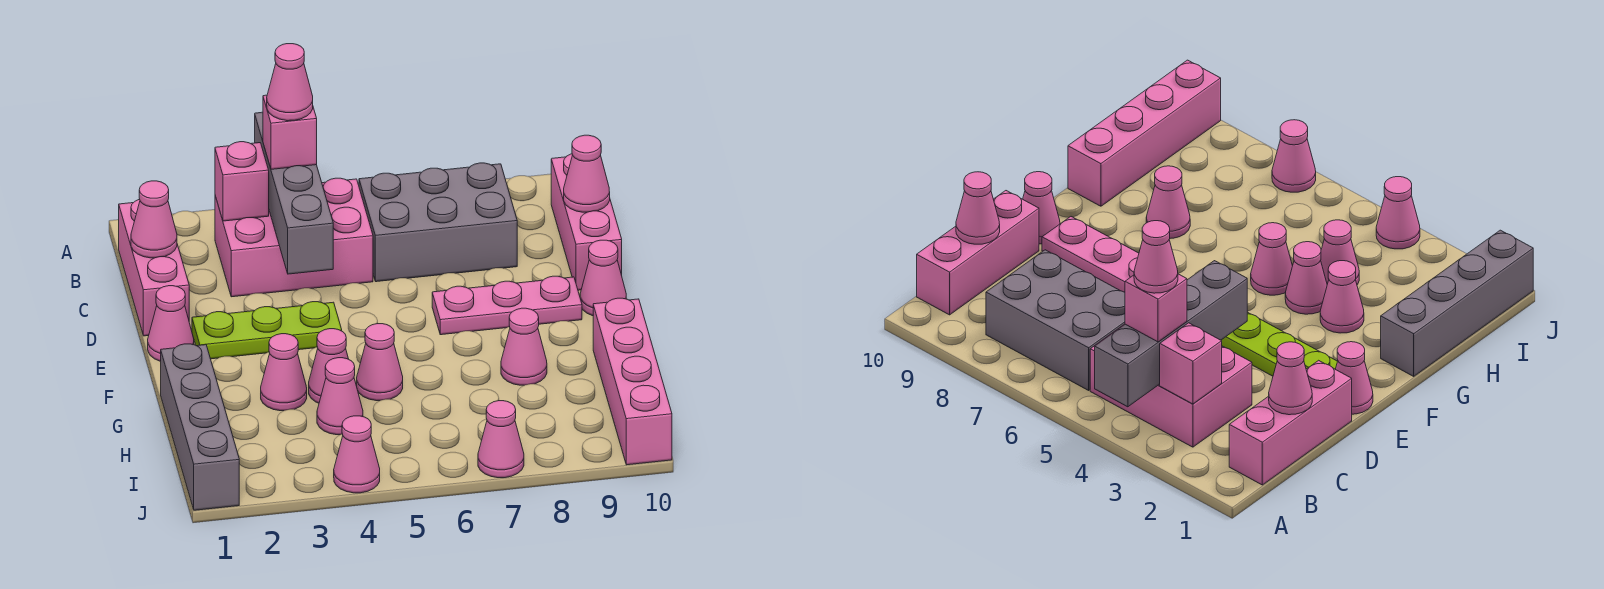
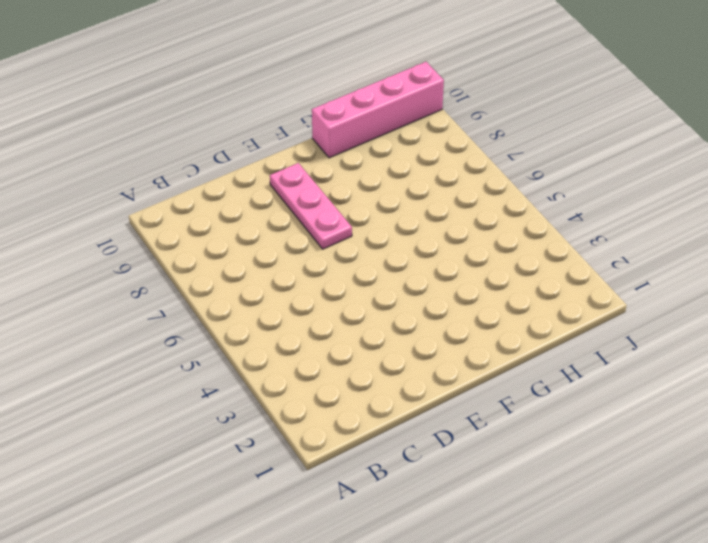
none -> pink brick B1:D1 level 1
none -> pink brick B3:C5 level 1
none -> grey brick B6:C8 level 1

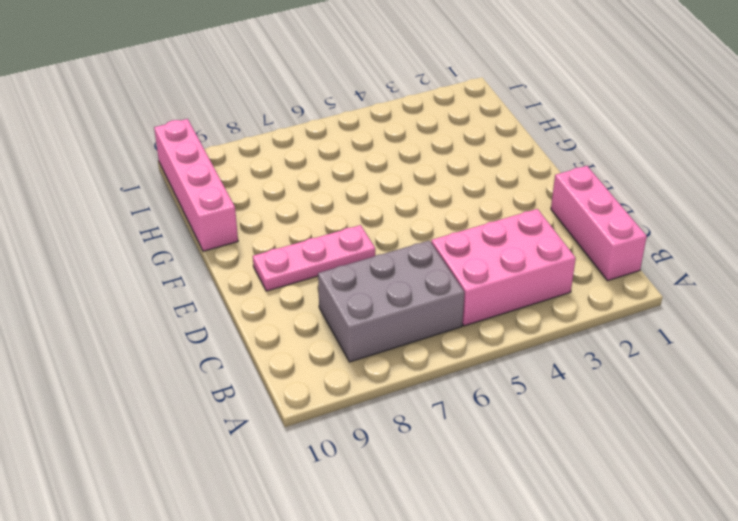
none -> pink brick B10:D10 level 1
none -> pink cone E1 level 1
none -> lime plate E2:E4 level 1

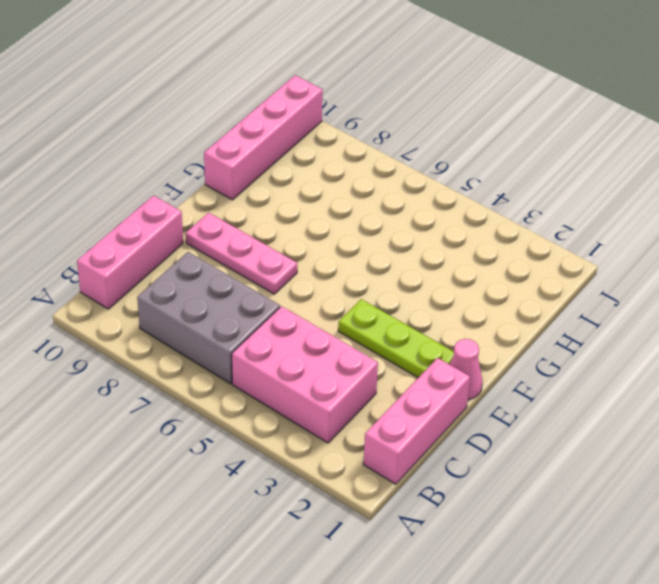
none -> pink cone E10 level 1
none -> grey brick G1:J1 level 1
none -> pink cone G3 level 1

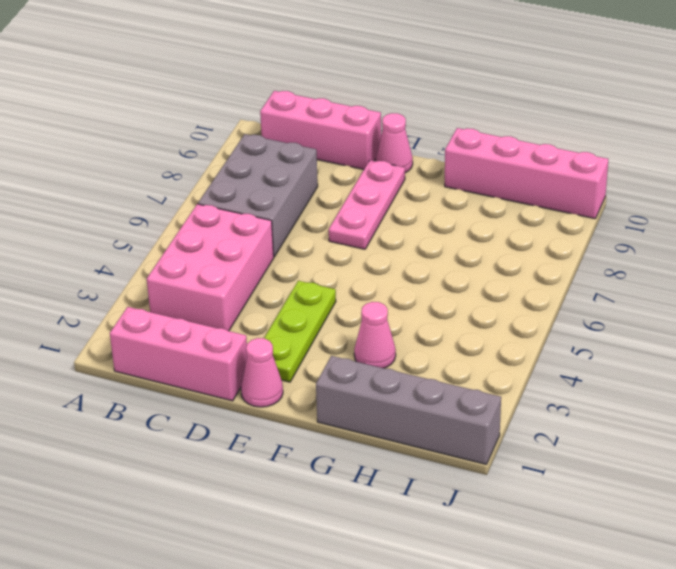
none -> pink cone G4 level 1
none -> pink cone G5 level 1
none -> pink cone G8 level 1

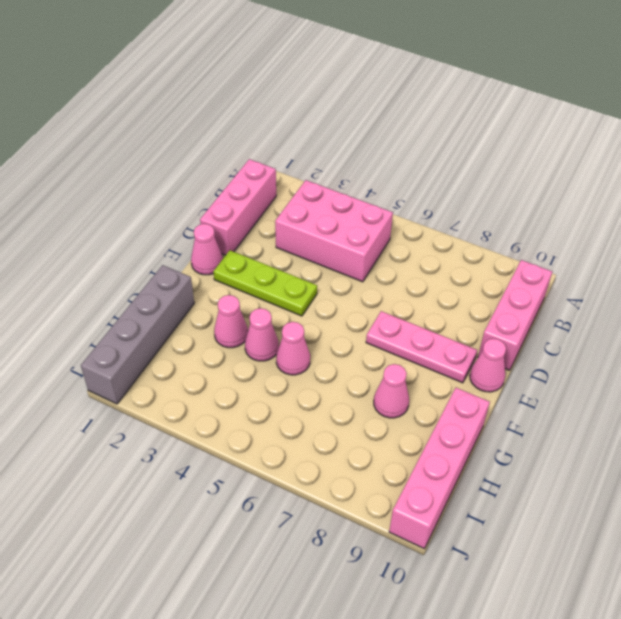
none -> grey brick B6:C8 level 1
none -> pink cone H4 level 1
none -> pink cone J4 level 1

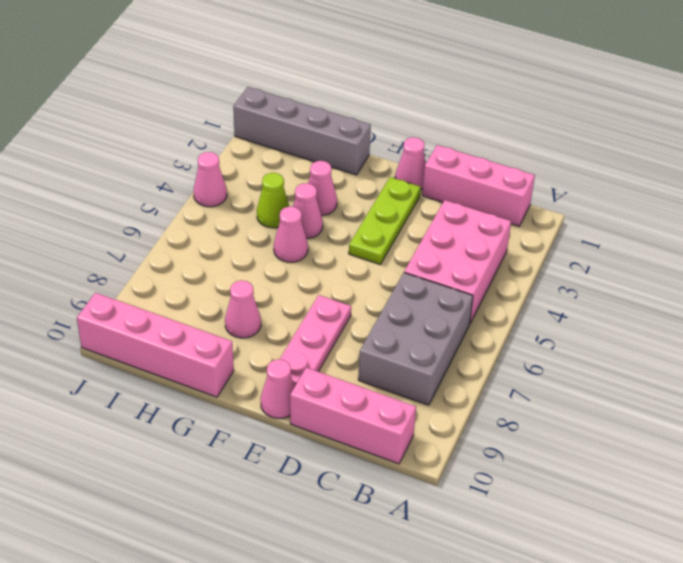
lime cone H4 level 1 -> pink cone H4 level 1
none -> pink cone J7 level 1
none -> grey brick A4:D4 level 2
none -> pink brick B3 level 2

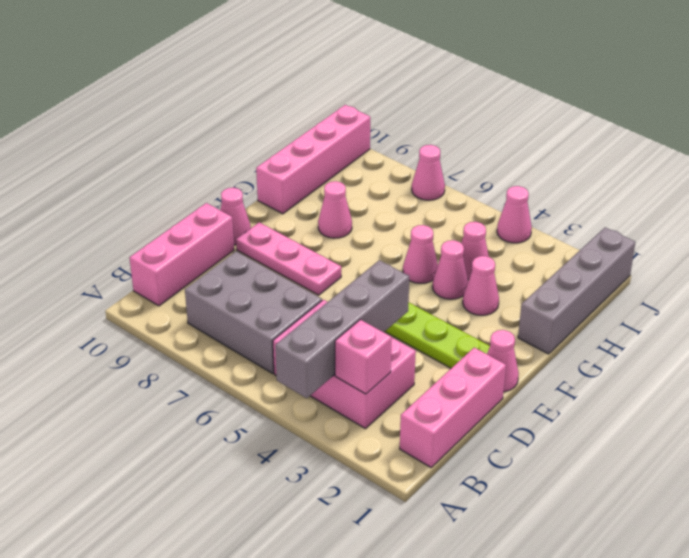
none -> pink cone C1 level 2
none -> pink cone C10 level 2
none -> pink brick B4 level 3

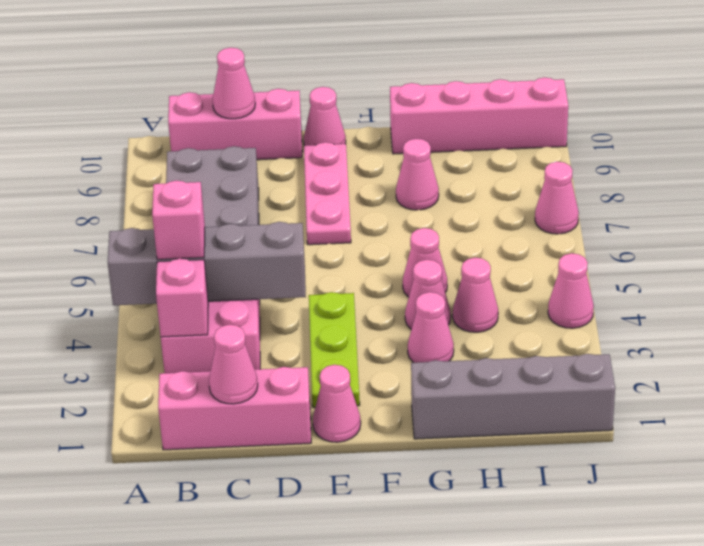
none -> pink cone B4 level 4

